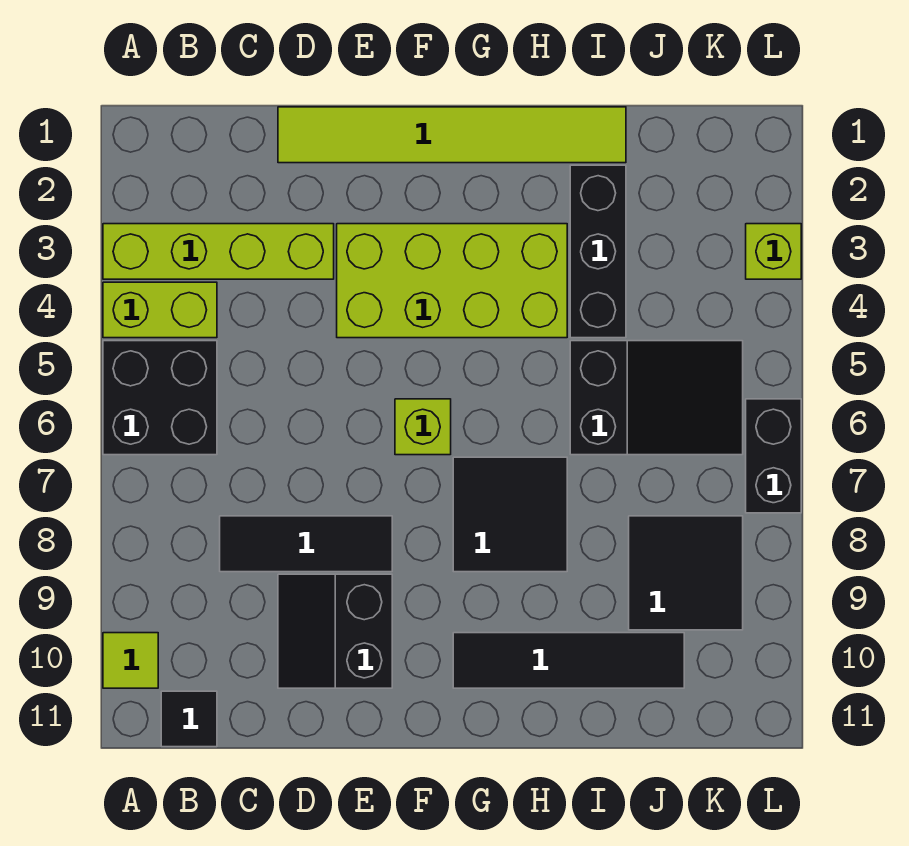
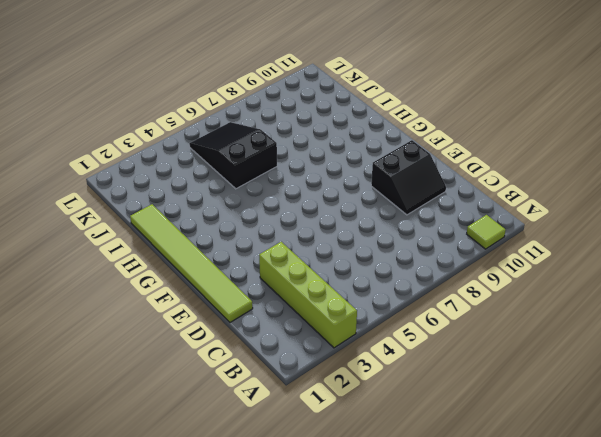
none -> lime brick A4:B4 level 1
none -> black brick A5:B6 level 1
none -> black tile B11 level 1

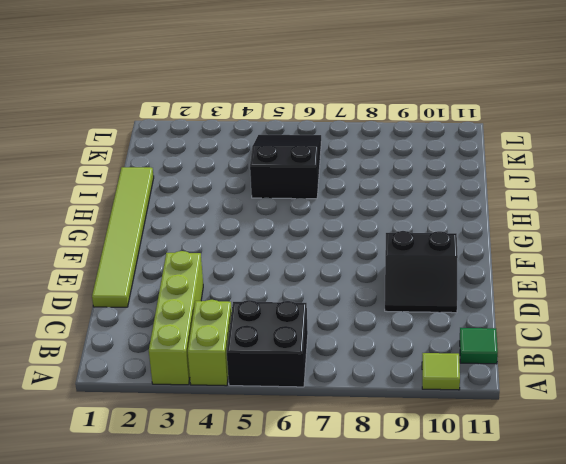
green tile B11 level 1 -> black tile B11 level 1
none -> black tile C8:E8 level 1
none -> lime brick E3:H4 level 1
none -> lime brick F6 level 1

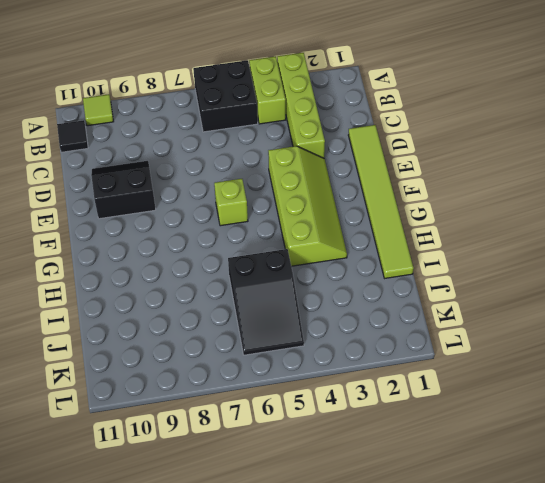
lime slope E3:H4 level 1 top 4 -> lime brick E3:H4 level 1
none -> black tile C8:E8 level 1
none -> black tile G7:H8 level 1
none -> black tile G10:J10 level 1

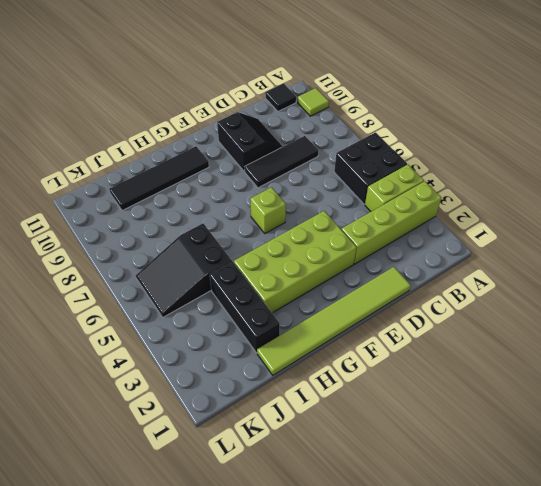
none -> black tile G7:H8 level 1
none -> black tile J8:K9 level 1
none -> lime brick L3 level 1

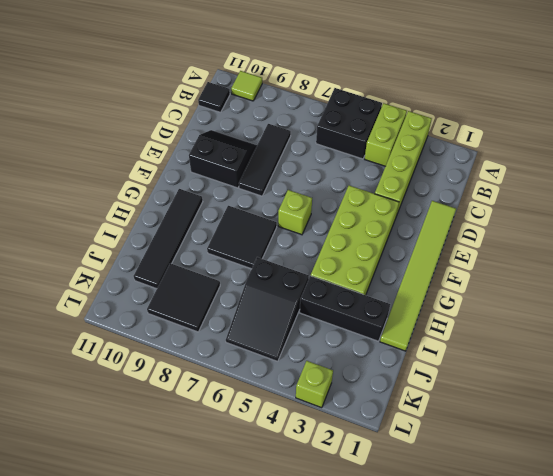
none -> black brick L6:L7 level 1

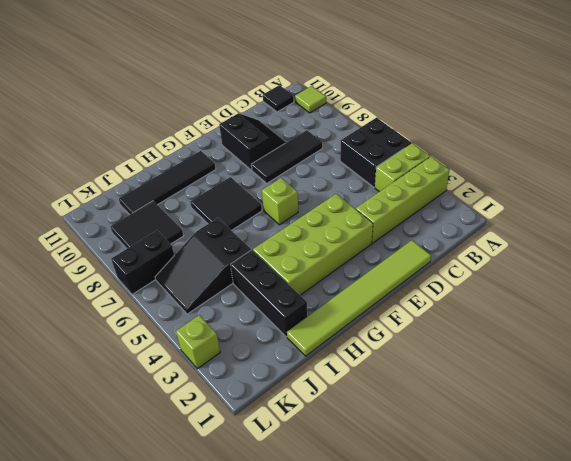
black brick K7:L7 level 1 -> black brick L6:L7 level 1

